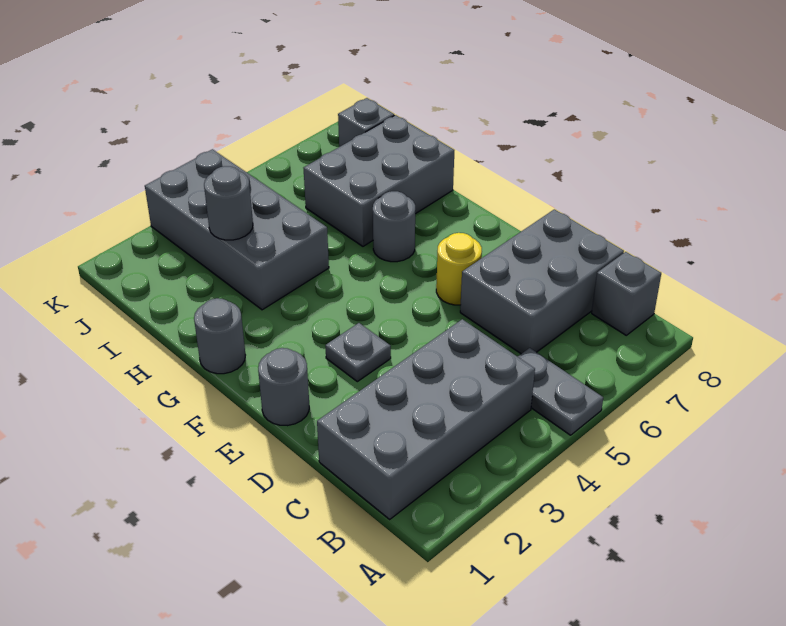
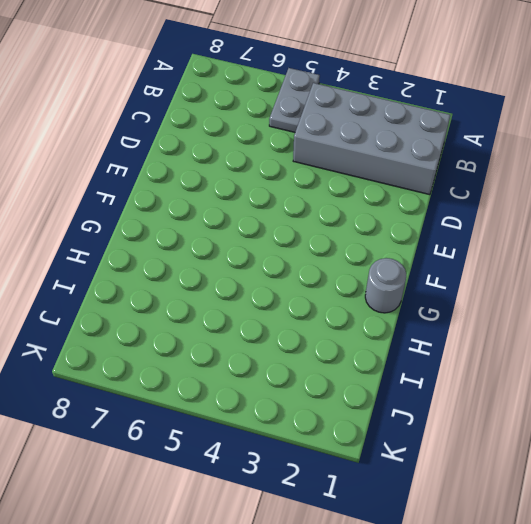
none -> grey brick B8 level 1
none -> grey brick C6:D8 level 1
none -> grey round brick E1 level 1

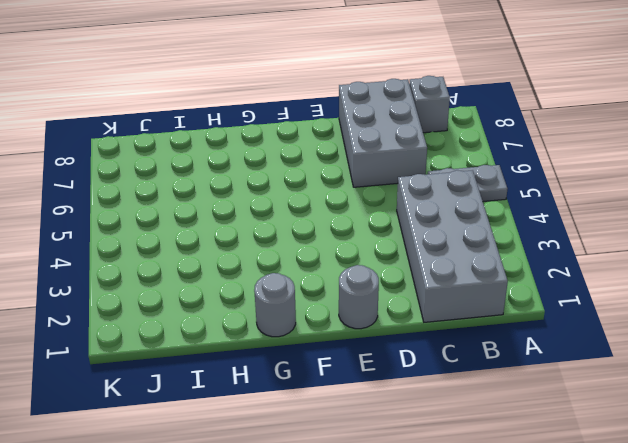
none -> grey plate E3 level 1
none -> yellow round brick E6 level 1
none -> grey round brick G6 level 1

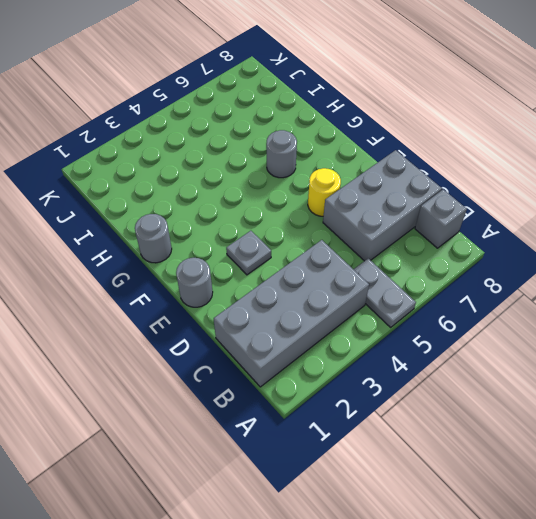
none -> grey brick H3:K4 level 1
none -> grey brick H6:I8 level 1
none -> grey brick J8 level 1

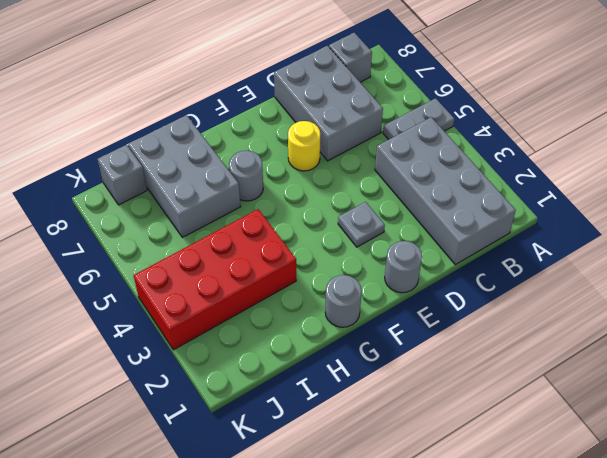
red brick H3:K4 level 1 -> grey brick H3:K4 level 1
none -> grey round brick I3 level 2

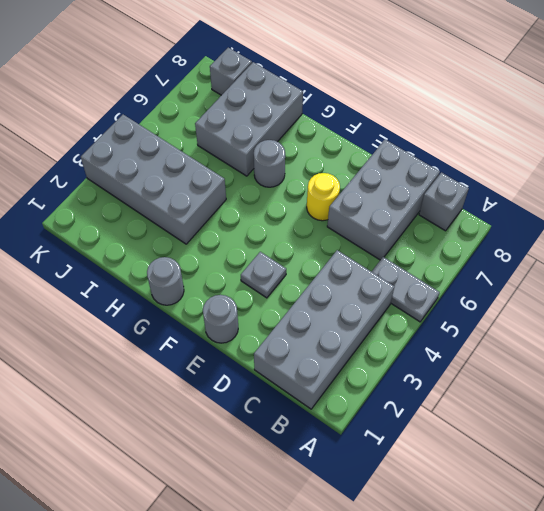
none -> grey round brick I3 level 2

